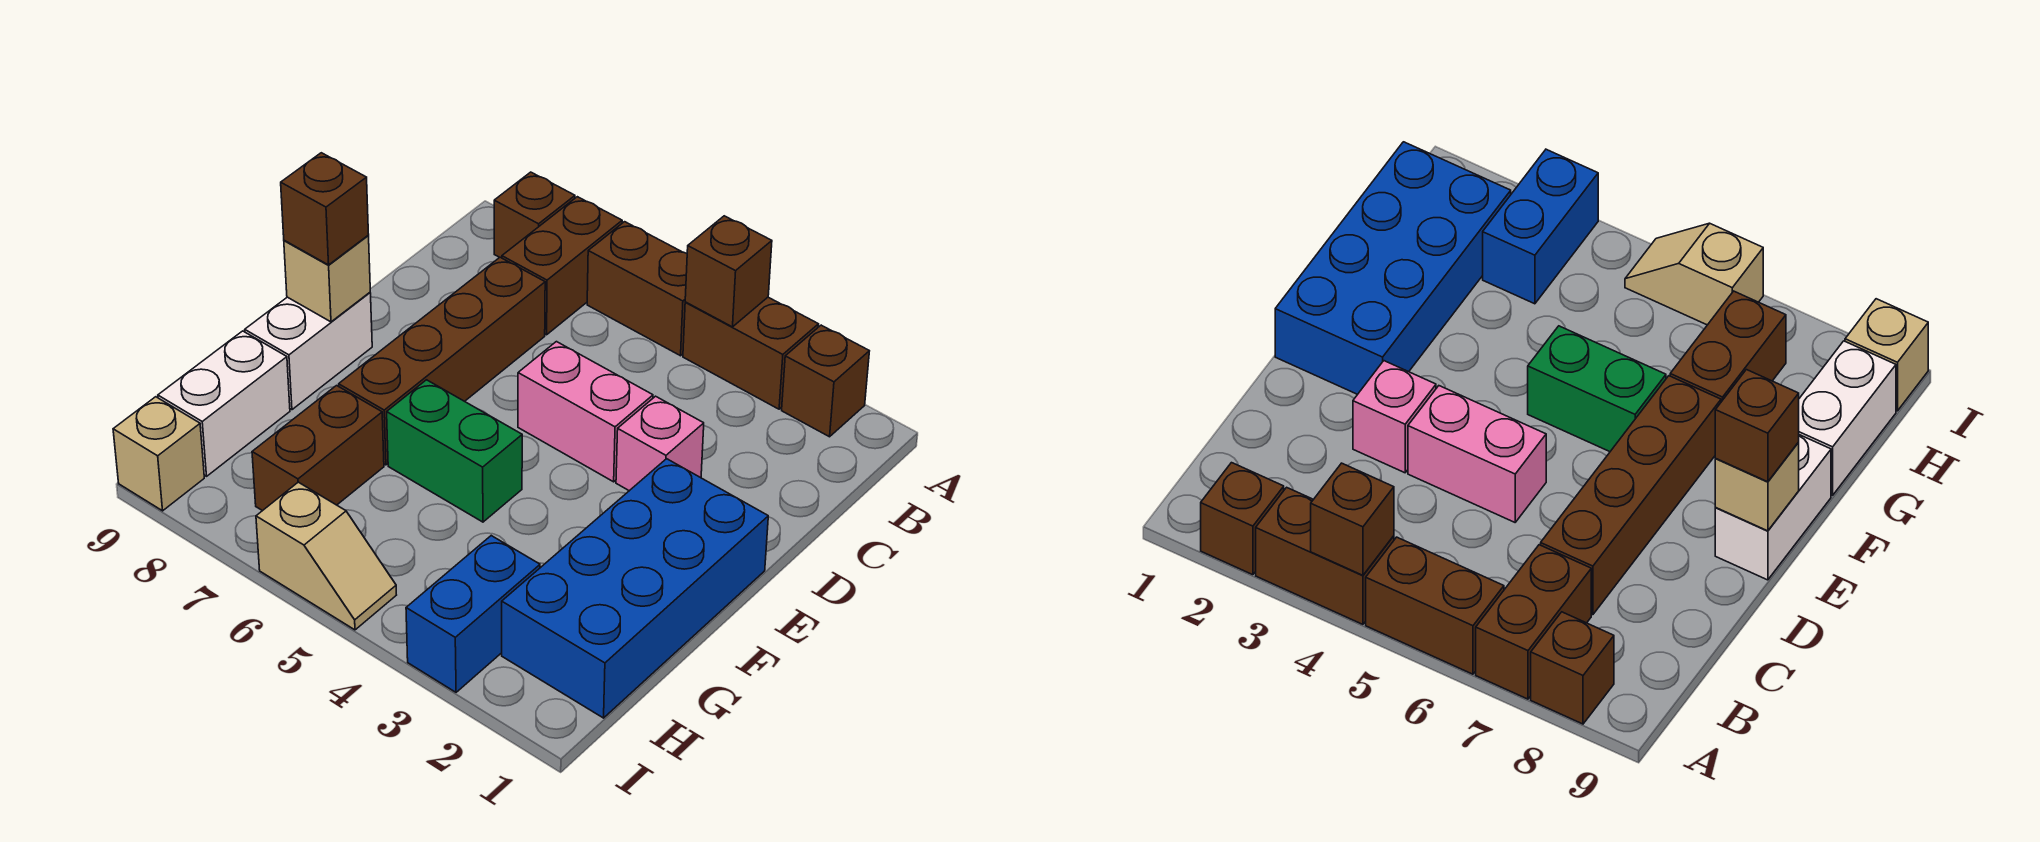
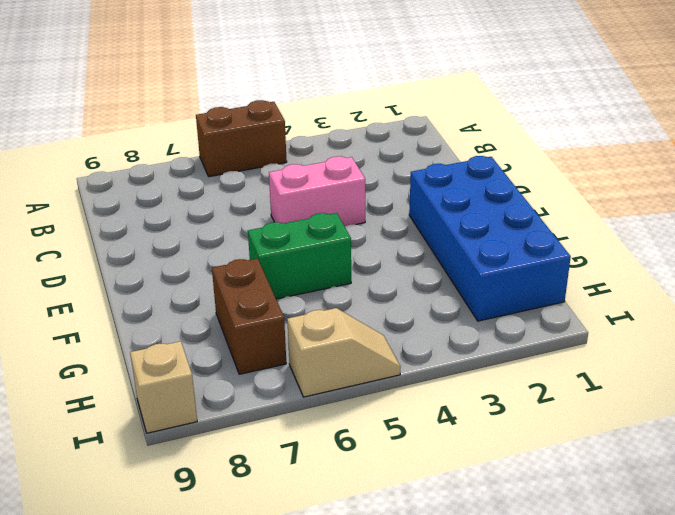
none -> brown brick A2 level 1
none -> brown brick A3:A4 level 1
none -> brown brick A7:B7 level 1

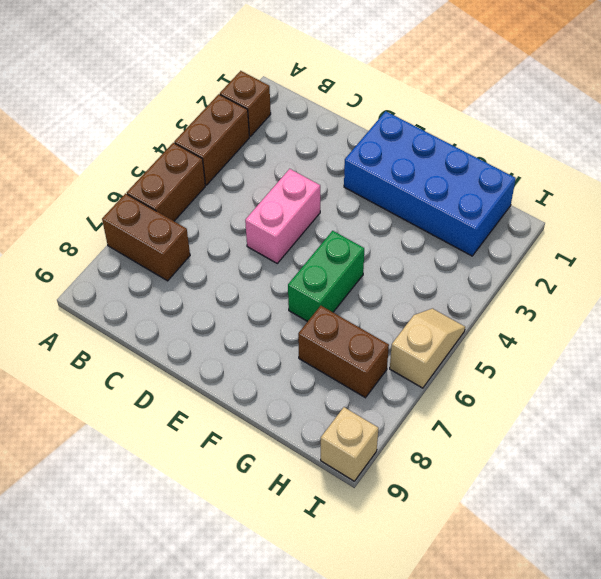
none -> brown brick A8 level 1
none -> brown brick C7:F7 level 1
none -> pink brick D3 level 1

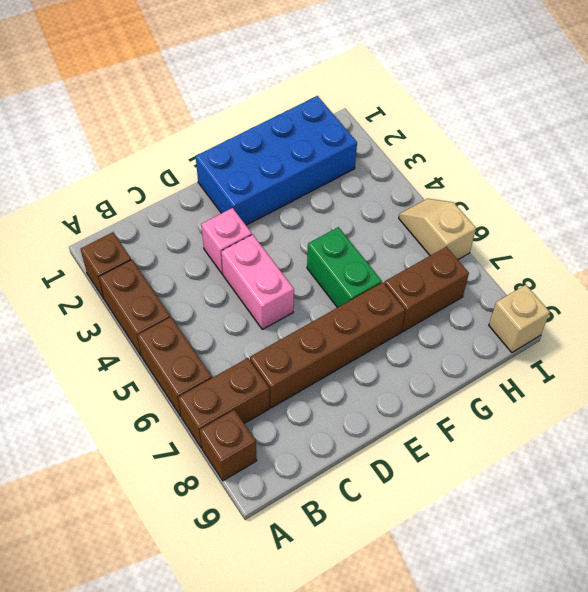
none -> white brick E9:F9 level 1
none -> white brick G9:H9 level 1
none -> blue brick H3:I3 level 1

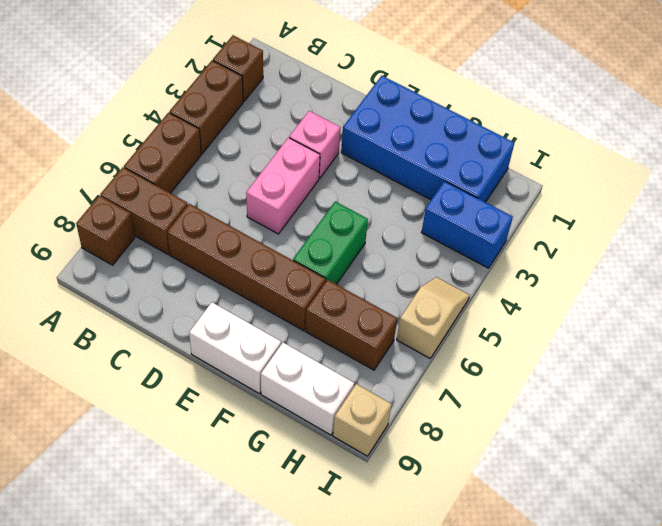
none -> brown brick A4 level 2
none -> tan brick E9 level 2
none -> brown brick E9 level 3

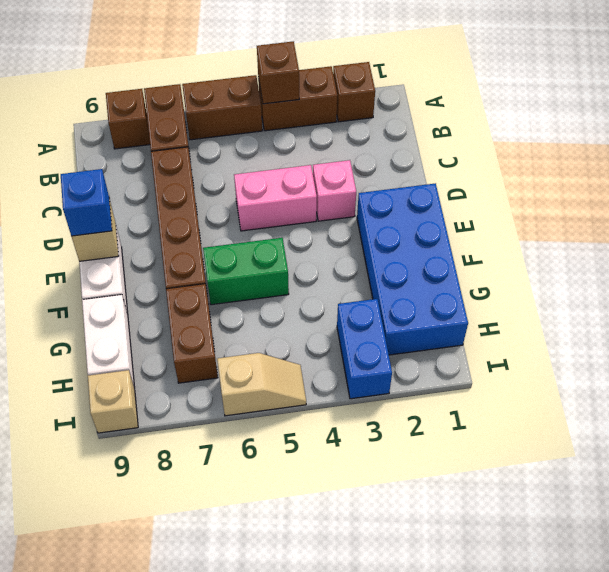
blue brick E9 level 3 -> brown brick E9 level 3

